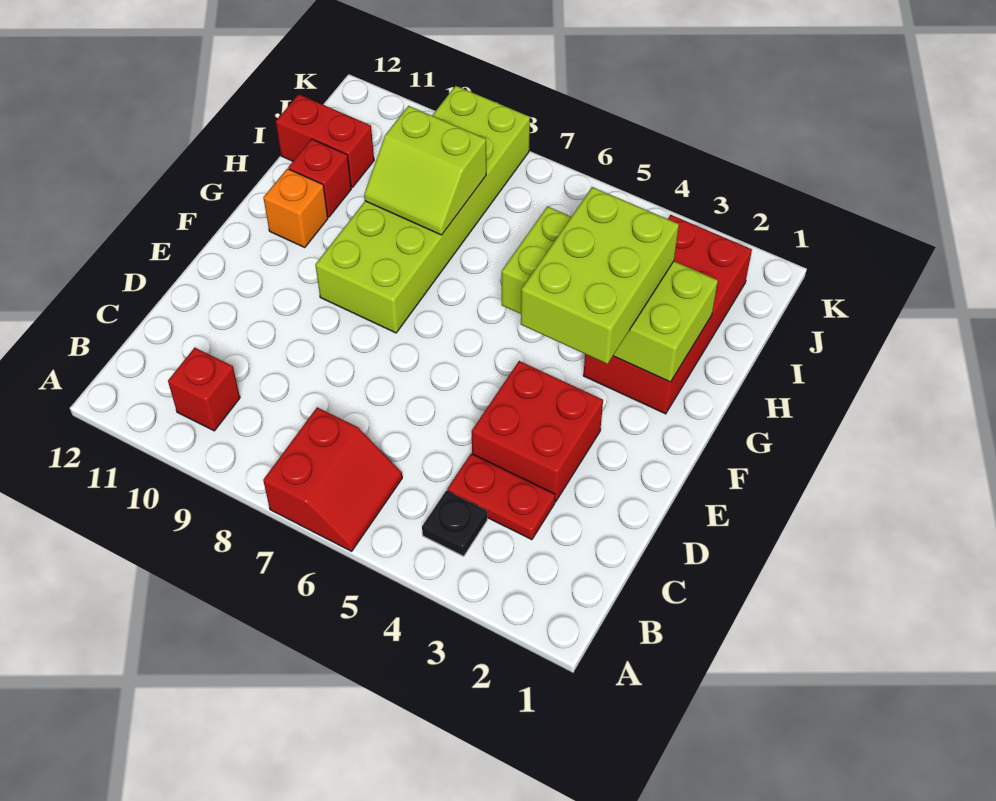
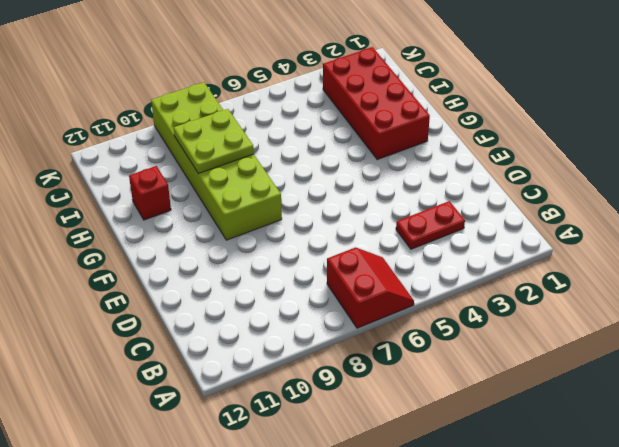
lime plate H8:I9 level 2 -> lime slope H8:I9 level 2 top I
none -> black plate B4 level 1
none -> red brick B10 level 1
none -> red brick D3:E4 level 1

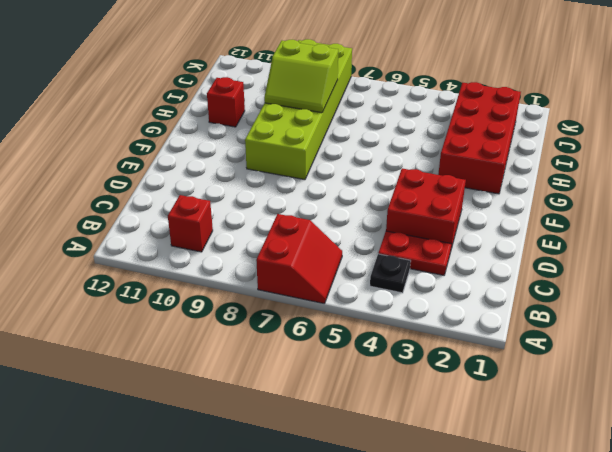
none -> orange brick G11 level 1
none -> red brick I11:I12 level 1
none -> lime brick G2:H5 level 2

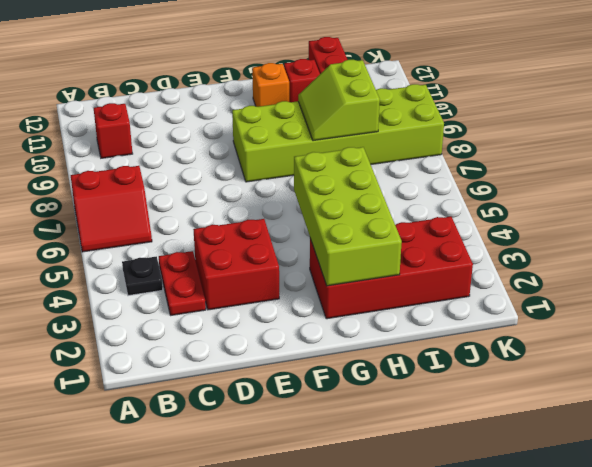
none -> lime brick F3:H4 level 3

